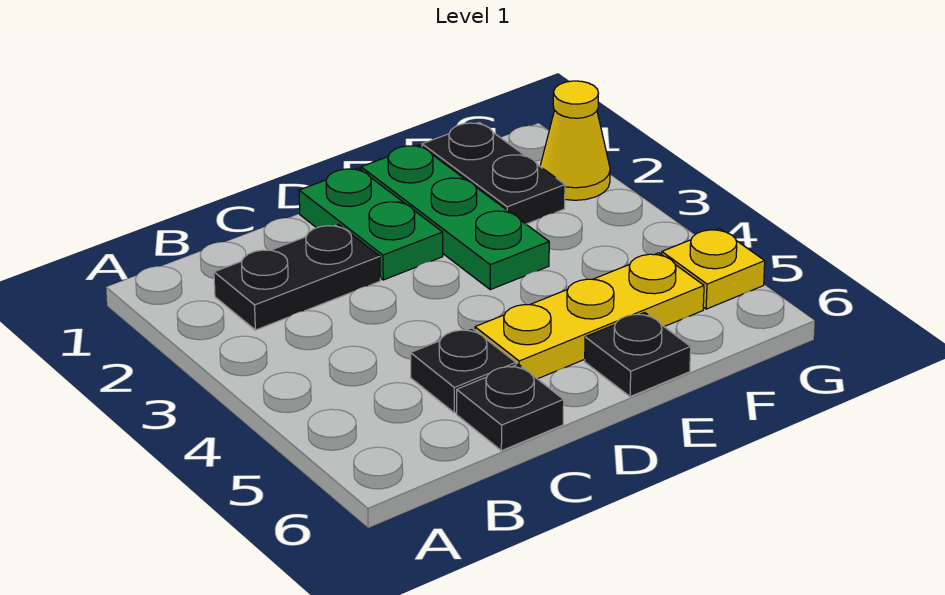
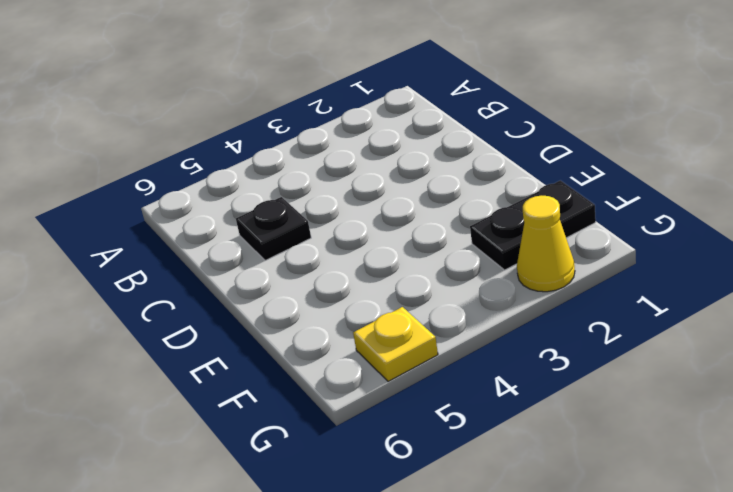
none -> black plate B2:C2 level 1
none -> black plate C6 level 1

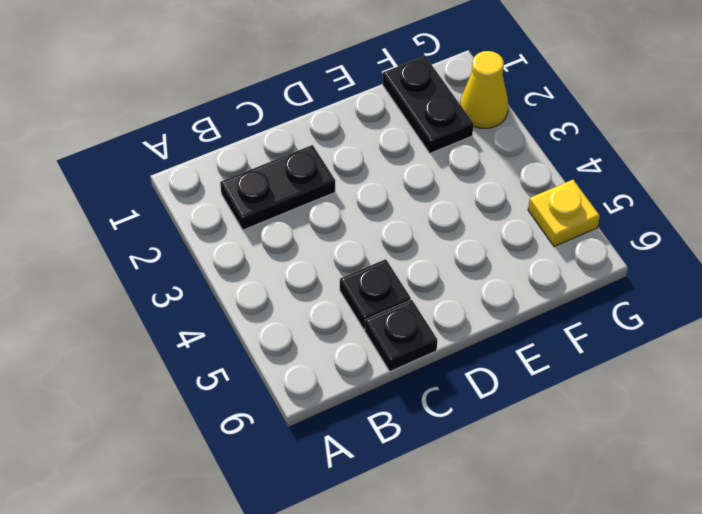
none -> green plate D1:D2 level 1
none -> yellow plate D5:F5 level 1

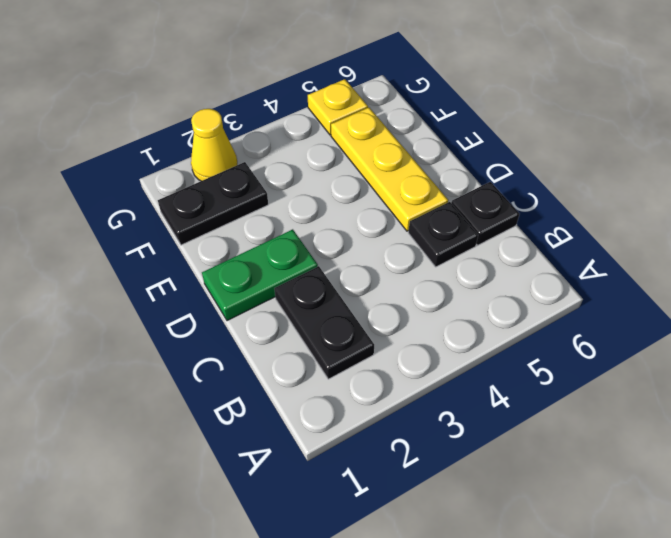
none -> green plate E1:E3 level 1
none -> black plate E6 level 1

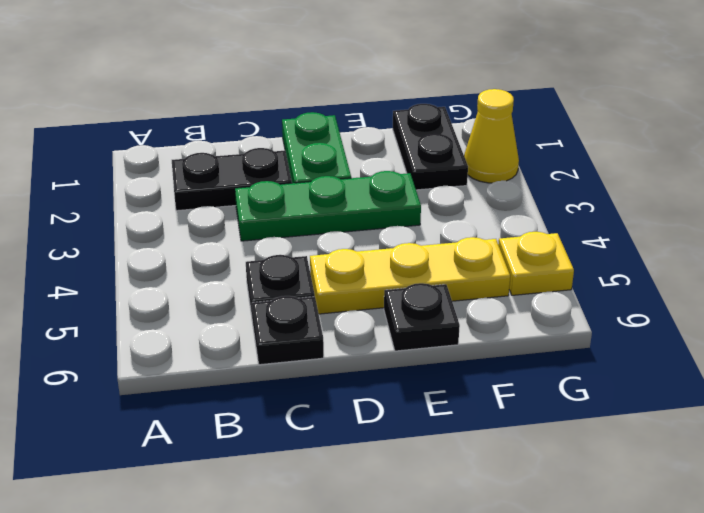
green plate C3:E3 level 1 -> green plate E1:E3 level 1

